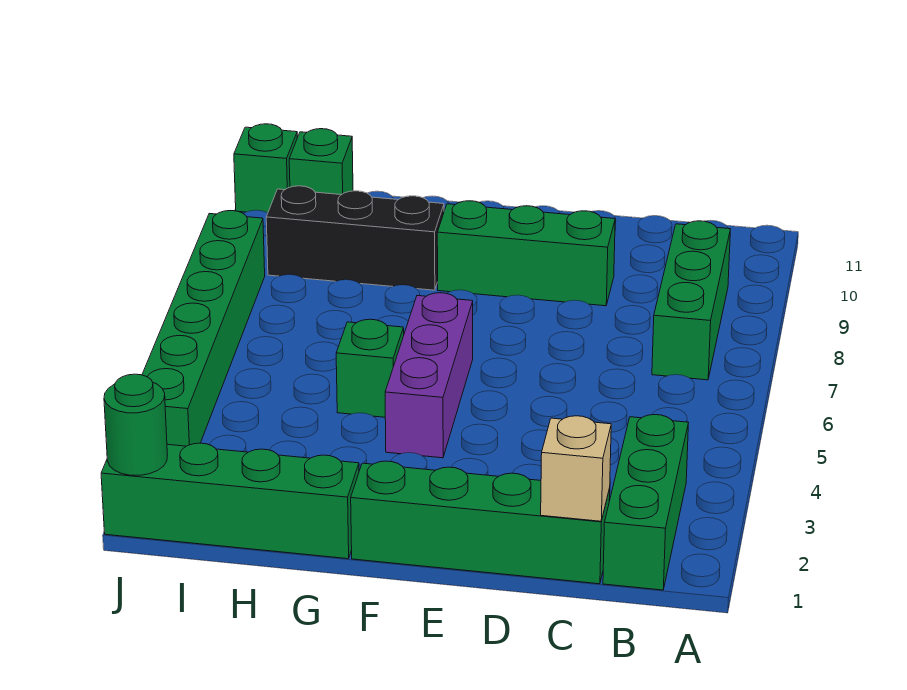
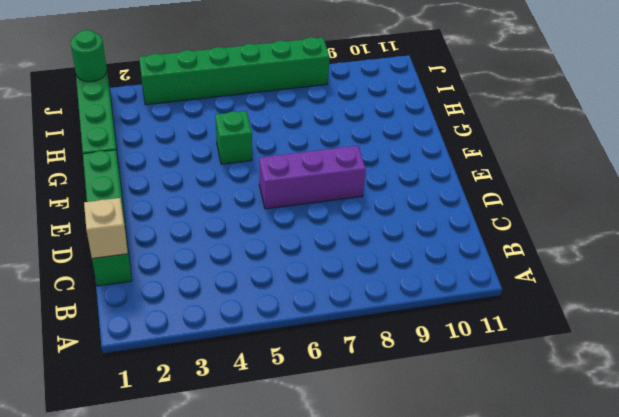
purple brick E6:E8 level 1 -> purple brick F4:F6 level 1
none -> green brick B1:B3 level 1
none -> green brick B7:B9 level 1
none -> green brick D9:F9 level 1

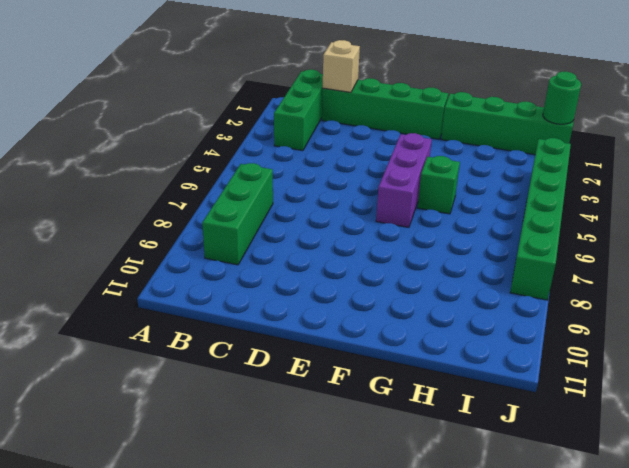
none -> green brick D9:F9 level 1
none -> black brick G9:I9 level 1
none -> green brick I11 level 1

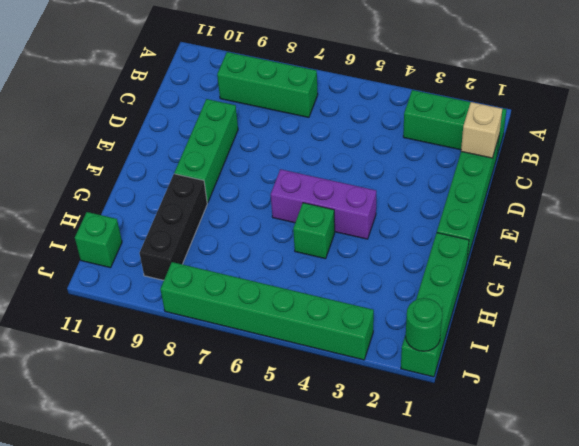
none -> green brick J11 level 1

